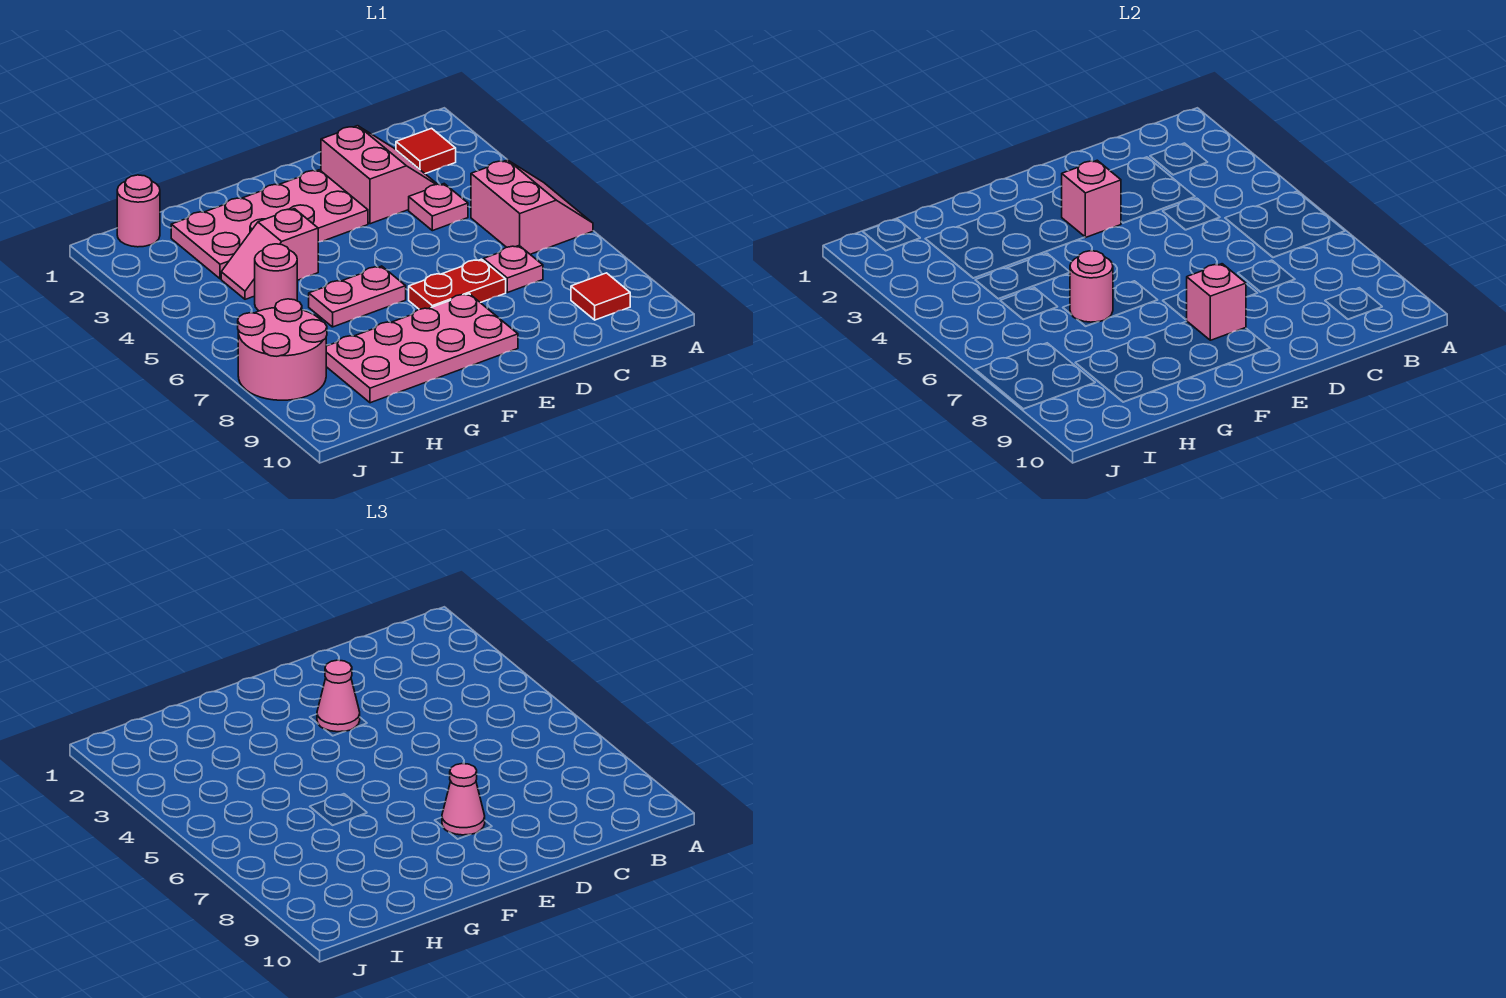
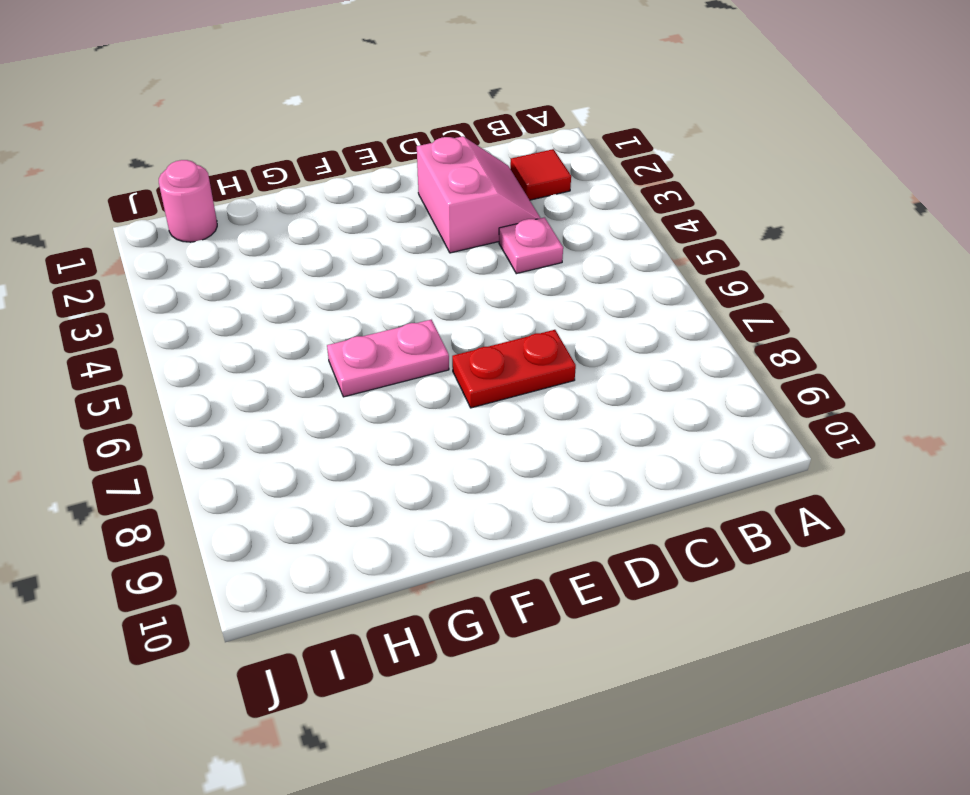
none -> pink slope A5:B6 level 1 top B
none -> red tile B9 level 1
none -> pink plate C7 level 1

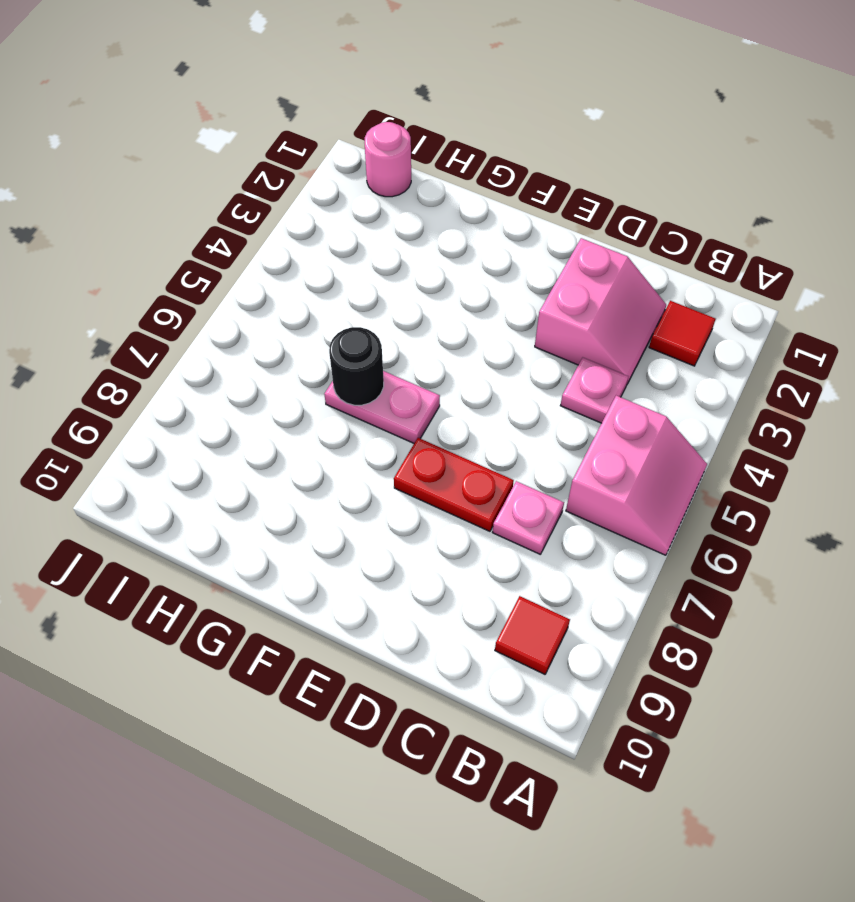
black round brick G6 level 2 -> pink round brick G6 level 2
none -> pink plate E2:H3 level 1
none -> pink plate E8:H9 level 1
none -> pink slope G4:H4 level 1 top G

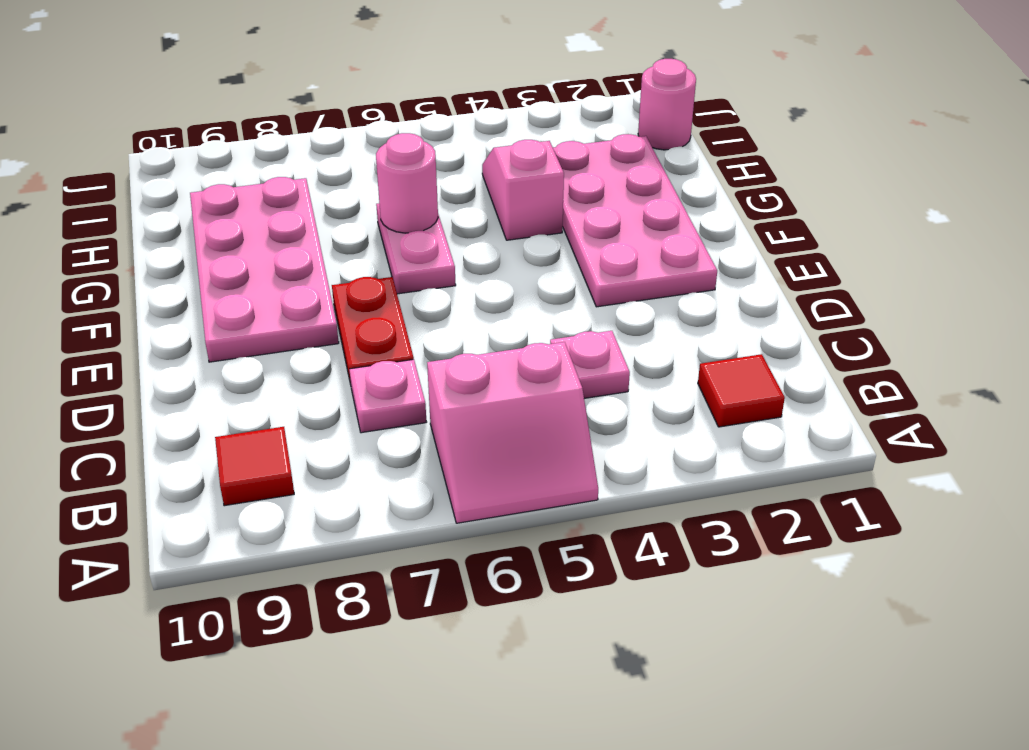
none -> pink slope C2:D3 level 1 top D
none -> pink round brick H5 level 1
none -> pink round brick I7:J8 level 1

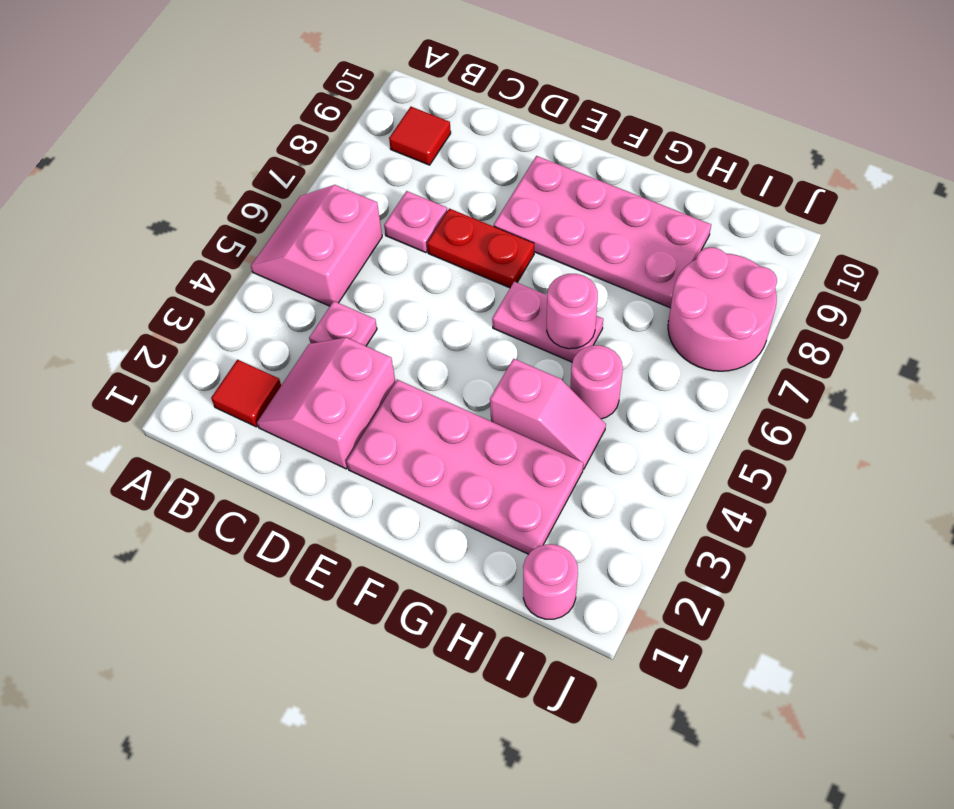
none -> pink brick E3 level 2
none -> pink brick E8 level 2
none -> pink cone E3 level 3

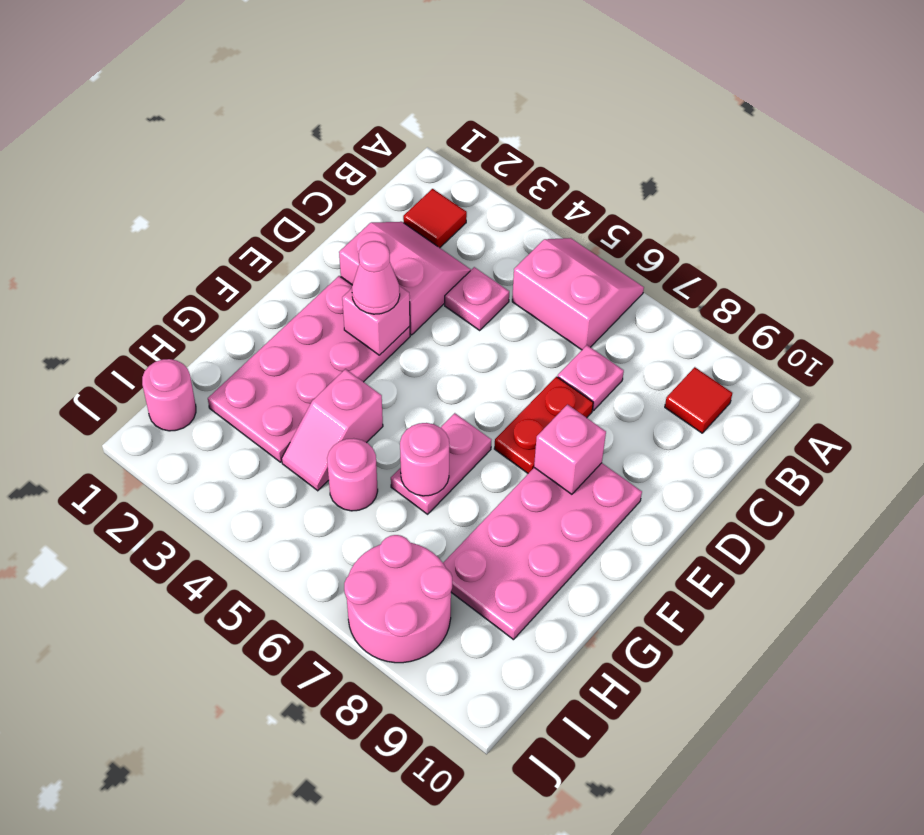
none -> pink cone E8 level 3

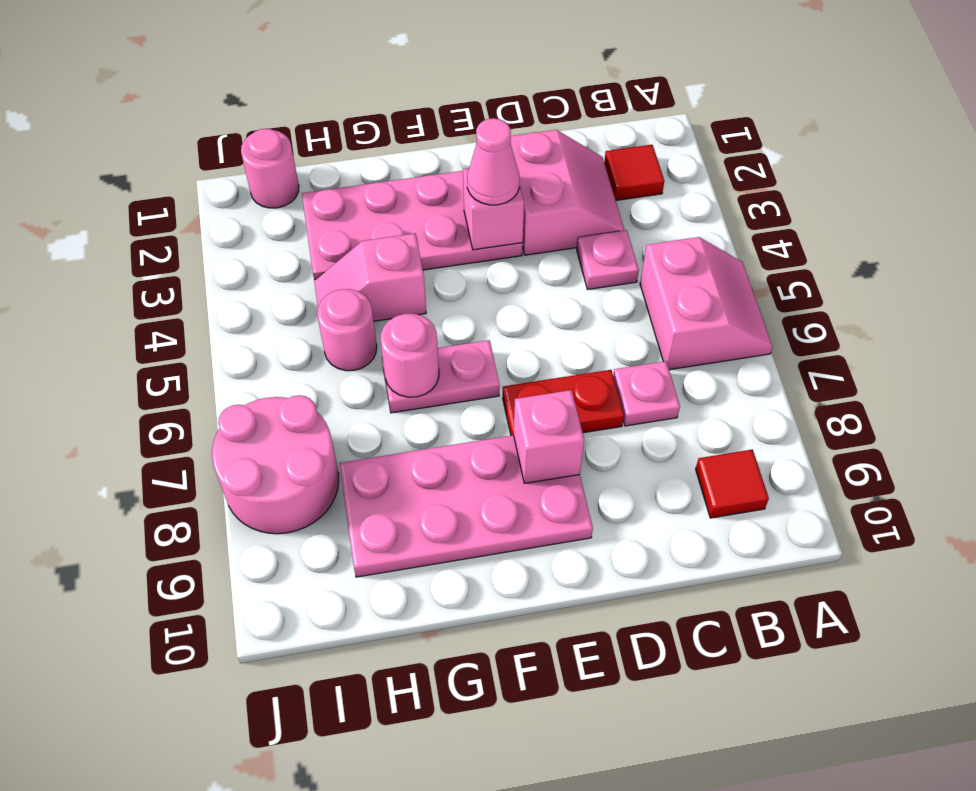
none -> pink cone E8 level 3

